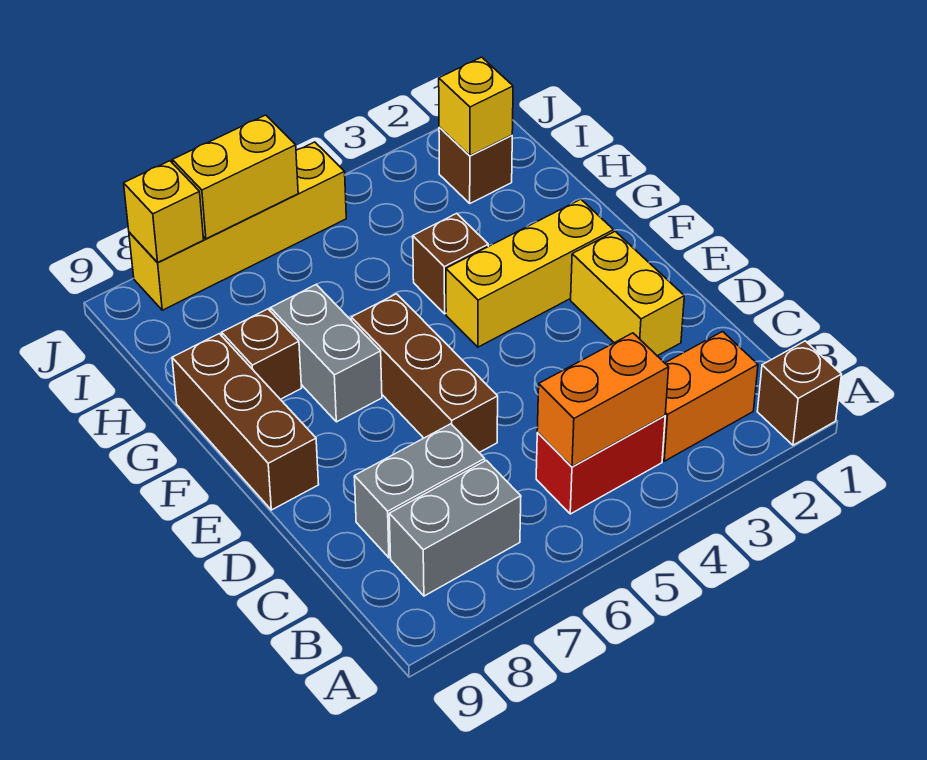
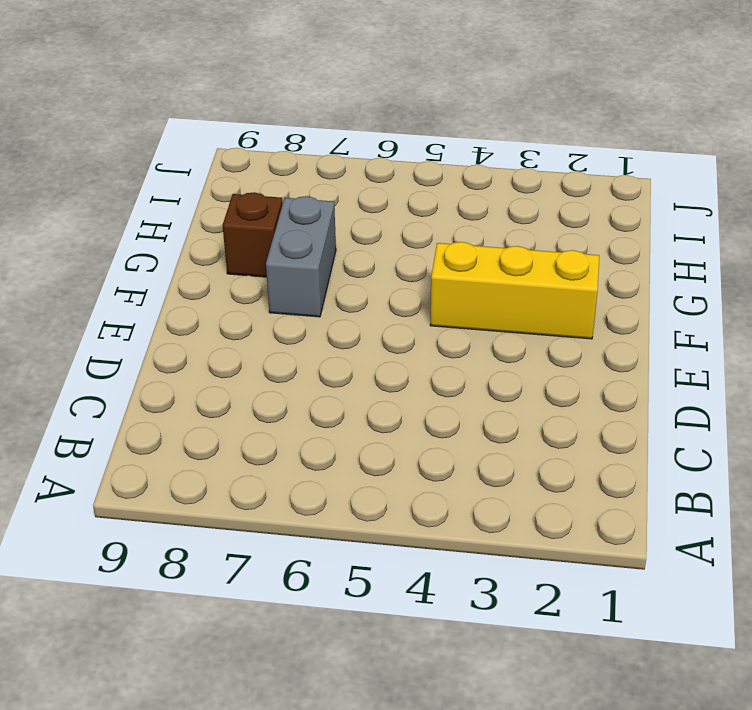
none -> brown brick A1 level 1
none -> orange brick B2:B3 level 1
none -> red brick B4:B5 level 1

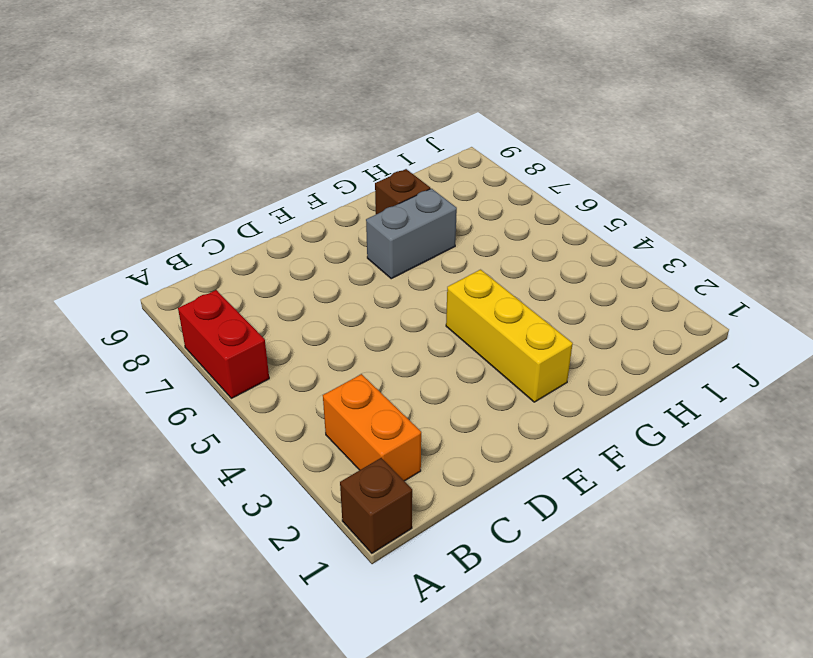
red brick A6:A7 level 1 -> red brick B4:B5 level 1
none -> grey brick B7:B8 level 1
none -> grey brick C7:C8 level 1
none -> yellow brick D2:E2 level 1

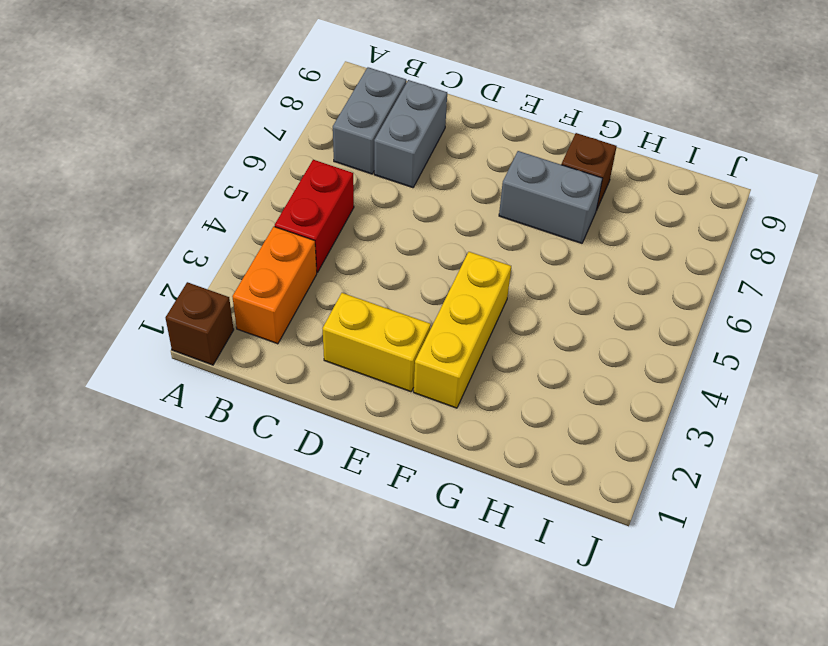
none -> brown brick D6:F6 level 1
none -> brown brick E9:G9 level 1
none -> brown brick G4 level 1

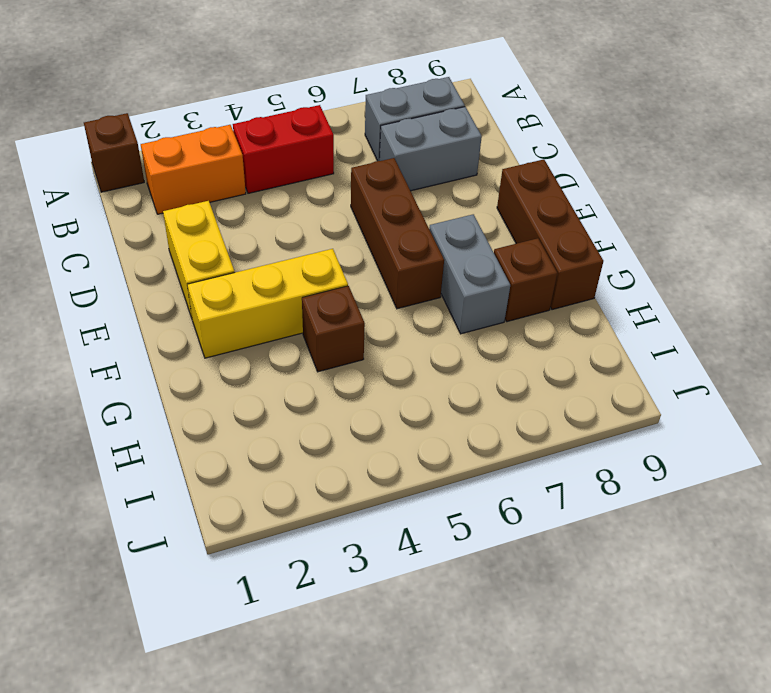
none -> brown brick I2 level 1
none -> yellow brick J5:J8 level 1
none -> orange brick B4:B5 level 2

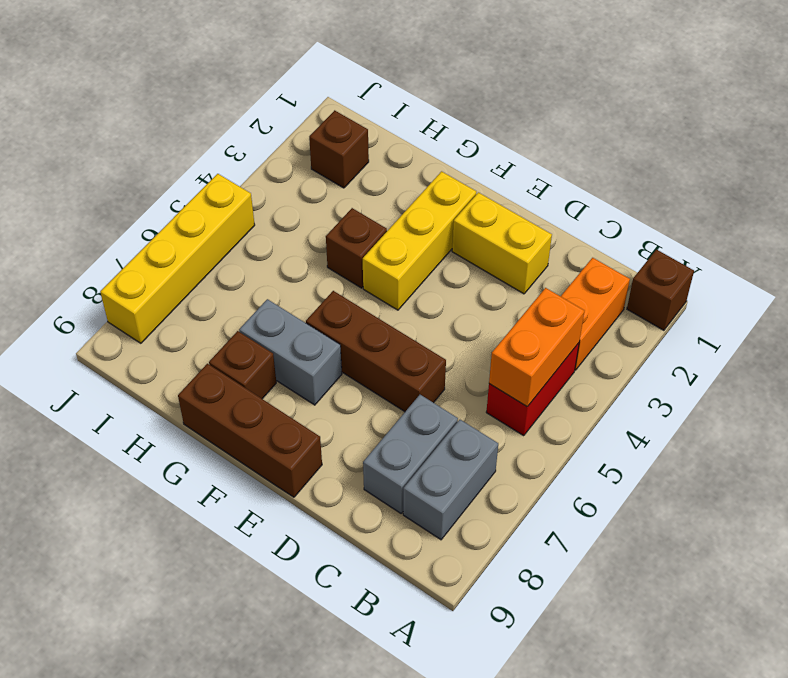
none -> yellow brick I2 level 2
none -> yellow brick J6:J7 level 2
none -> yellow brick J8 level 2

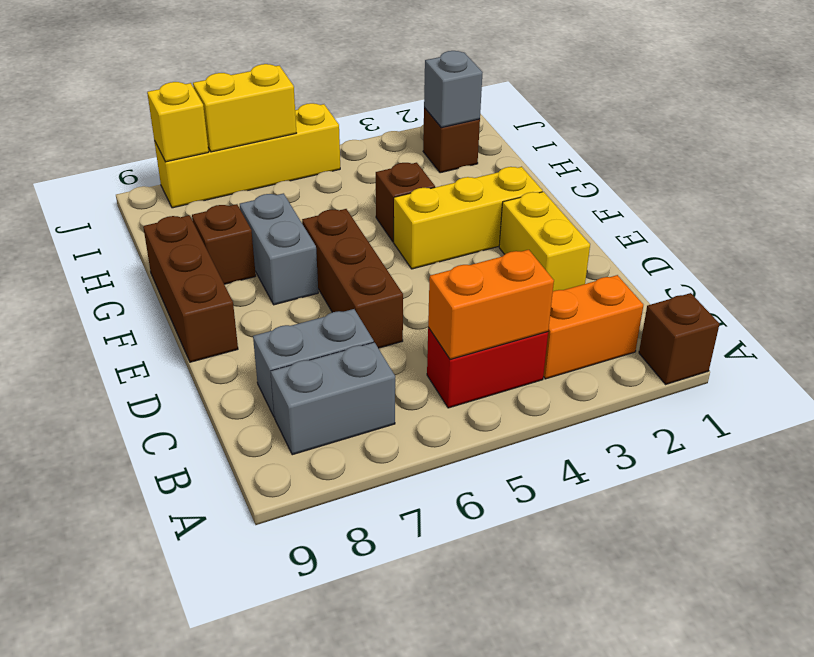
grey brick I2 level 2 -> yellow brick I2 level 2

